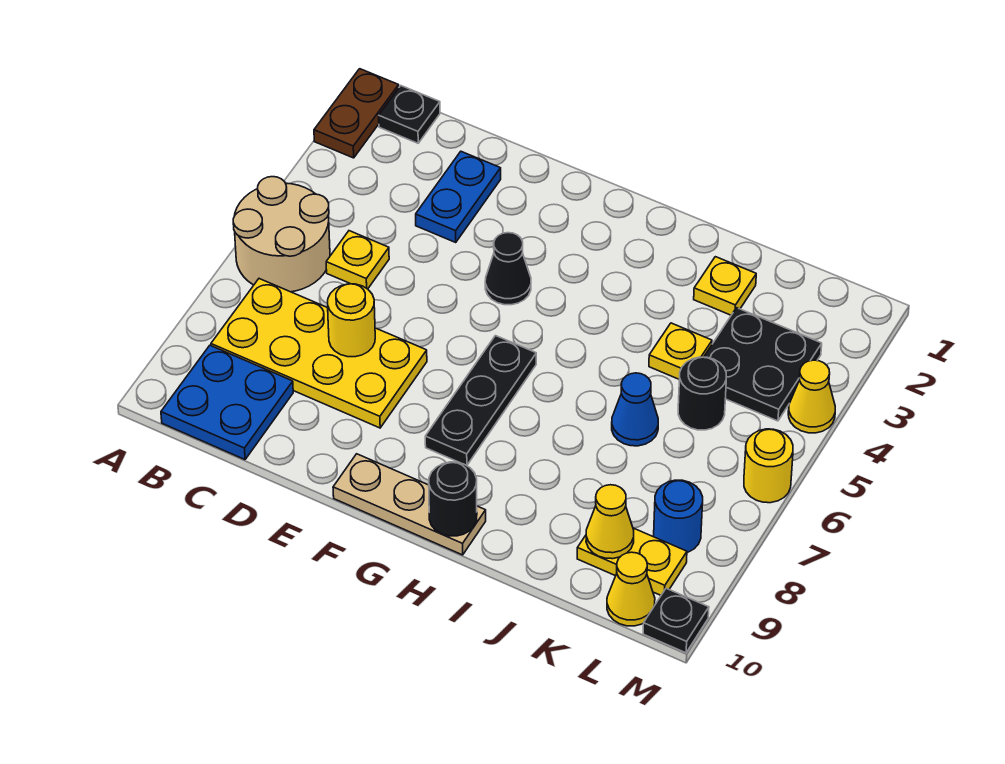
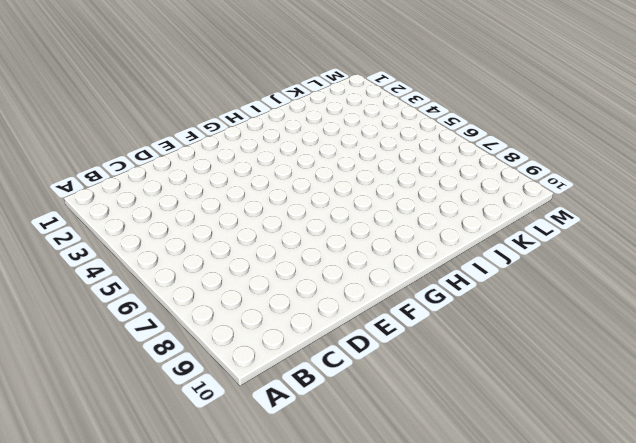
none -> brown plate A1:A2 level 1
none -> tan round brick A5:B6 level 1
none -> black plate B1 level 1

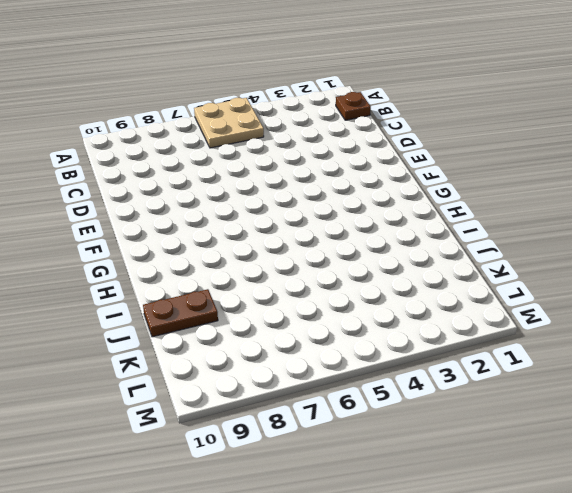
tan plate A5:B6 level 1 -> tan round brick A5:B6 level 1
brown plate B1 level 1 -> black plate B1 level 1
brown plate J9:J10 level 1 -> brown plate A1:A2 level 1
none -> yellow plate B7:E8 level 1
none -> blue plate B9:C10 level 1
none -> yellow plate C5 level 1

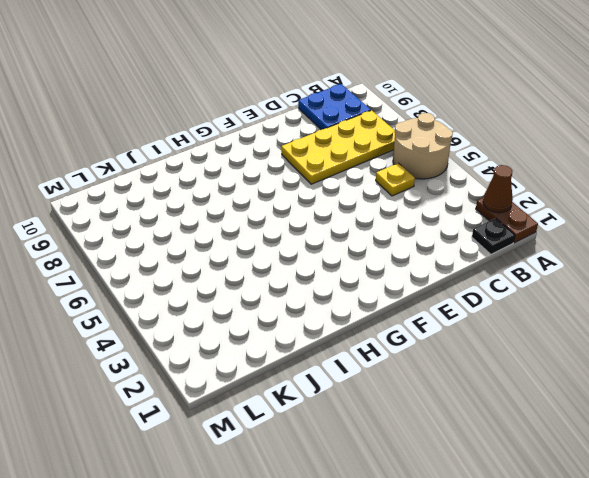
brown cone A2 level 2 -> none
none -> blue plate D2:D3 level 1
none -> black cone F4 level 1
none -> tan plate F10:H10 level 1

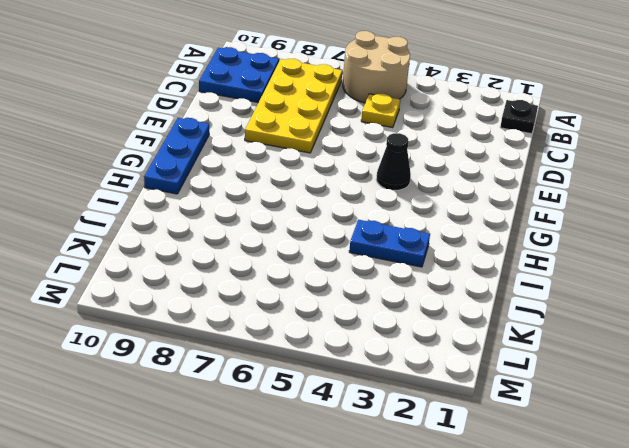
blue plate F10:H10 level 1 -> tan plate F10:H10 level 1
blue plate I3:I4 level 1 -> blue plate D2:D3 level 1
none -> brown plate A1:A2 level 1
none -> black plate G6:G8 level 1
none -> yellow plate J2 level 1

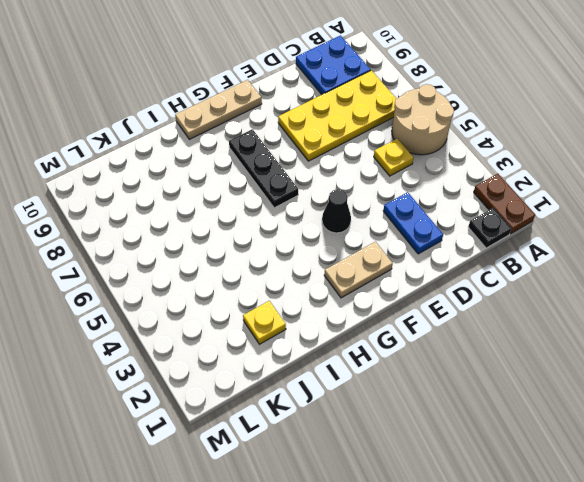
tan plate F2:G2 level 1 -> none
none -> yellow plate J4 level 1
none -> blue cone J6 level 1
none -> black plate K3:L4 level 1

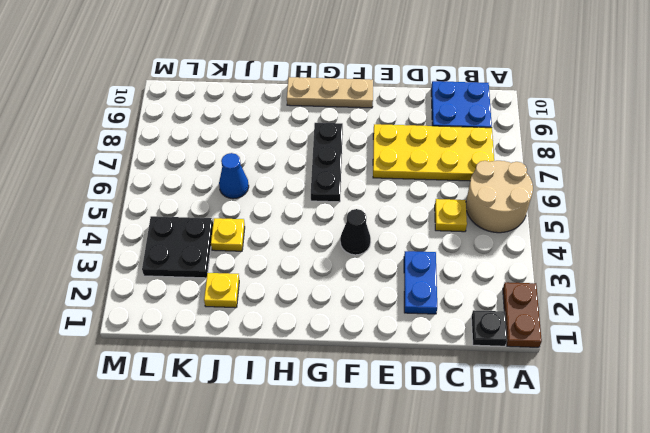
none -> black round brick K5 level 1
none -> yellow plate K9:L9 level 1
none -> blue round brick L8 level 1

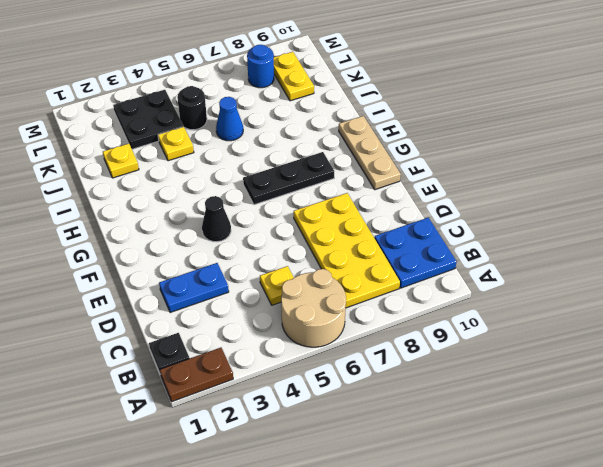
none -> yellow cone L10 level 1
none -> yellow cone M4 level 1
none -> yellow round brick M6 level 1

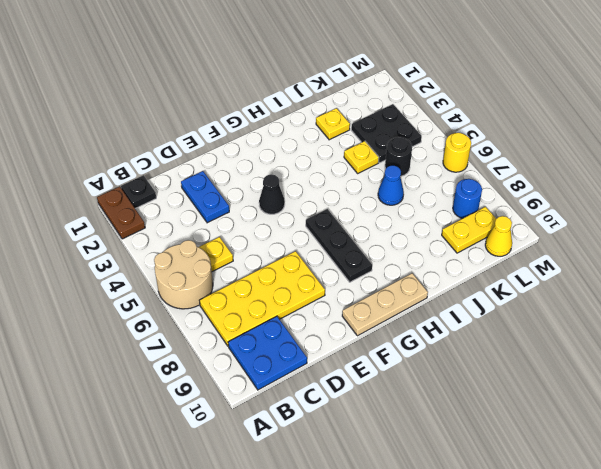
none -> yellow cone M4 level 1
none -> black plate M10 level 1
none -> yellow round brick D7 level 2

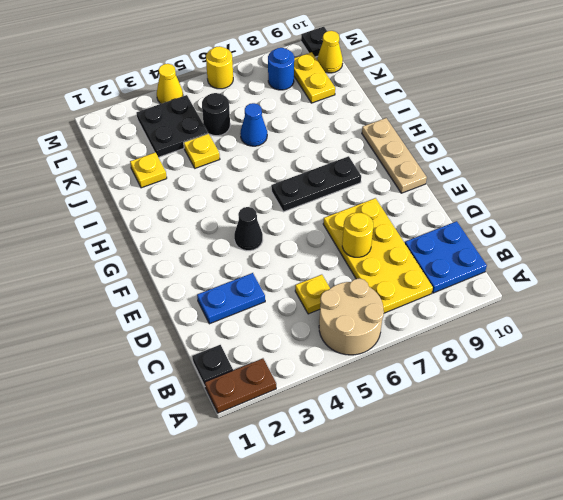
none -> black round brick H10 level 2
none -> yellow cone K9 level 2

